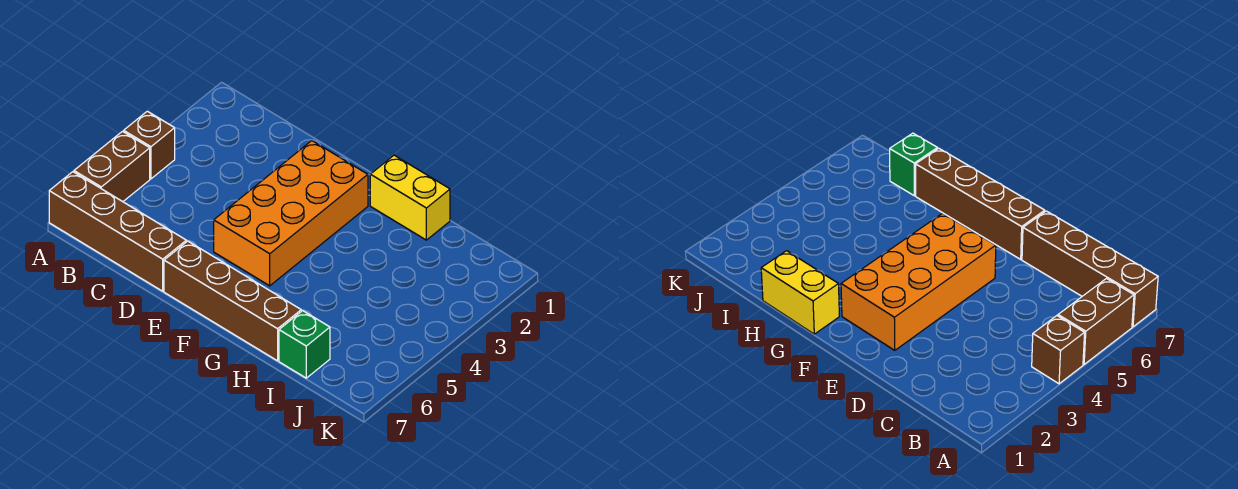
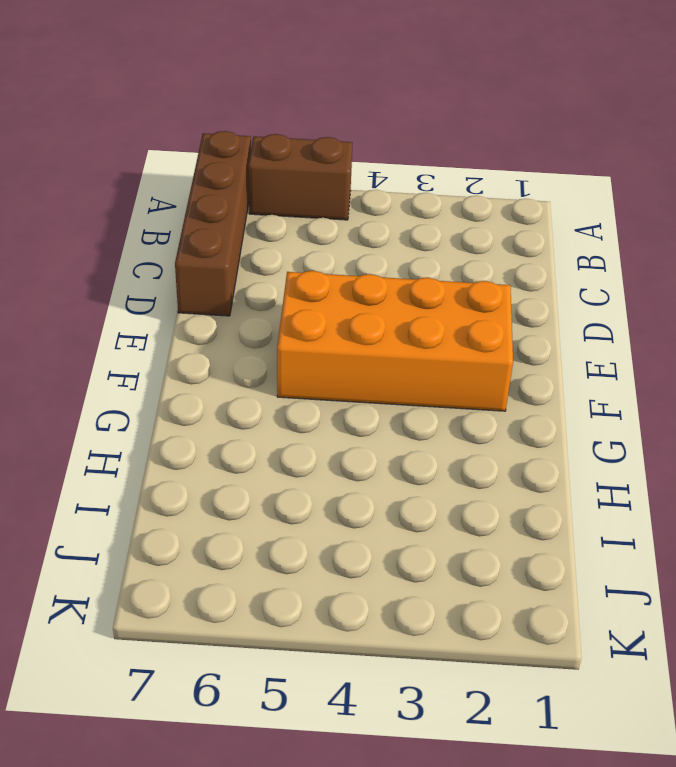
none -> brown brick A4 level 1
none -> brown brick E7:H7 level 1

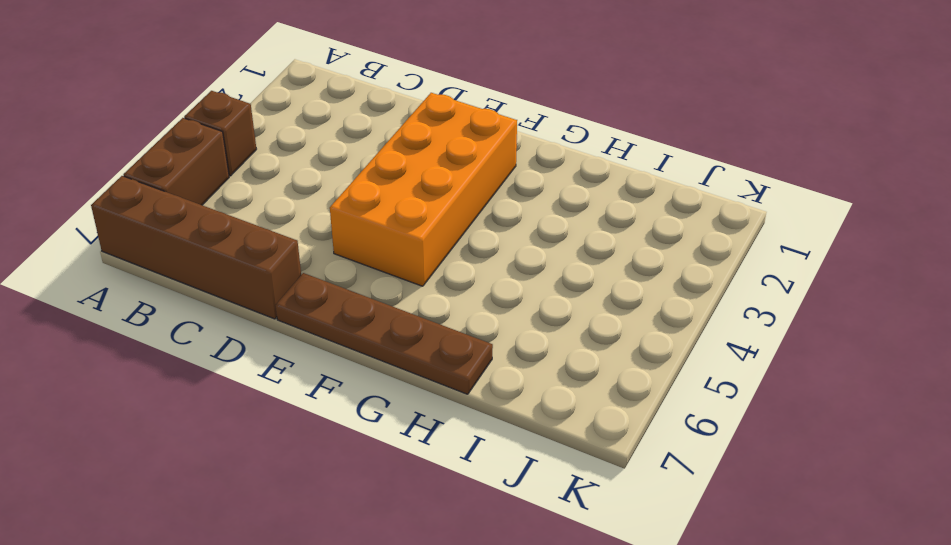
brown plate E7:H7 level 1 -> brown brick E7:H7 level 1
none -> yellow brick G1:H1 level 1
none -> green brick I7 level 1

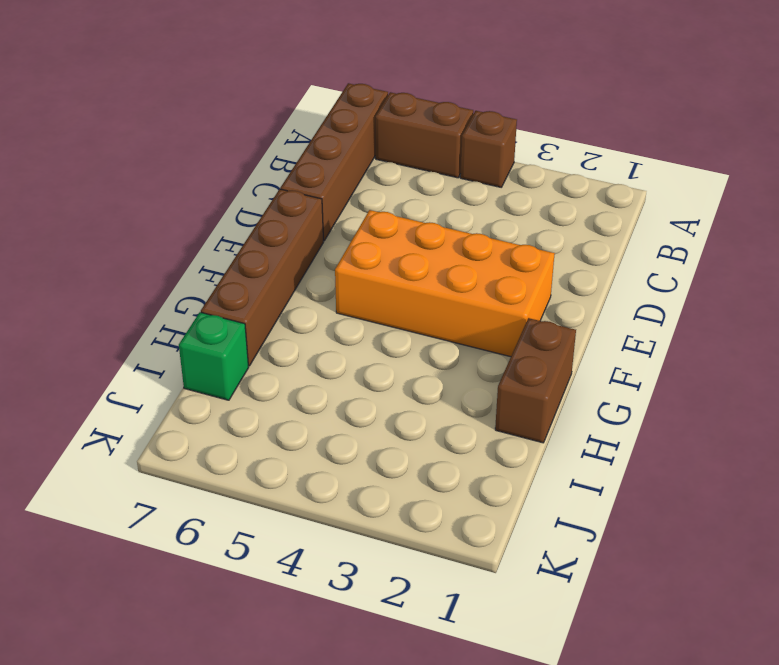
brown brick G1:H1 level 1 -> yellow brick G1:H1 level 1

